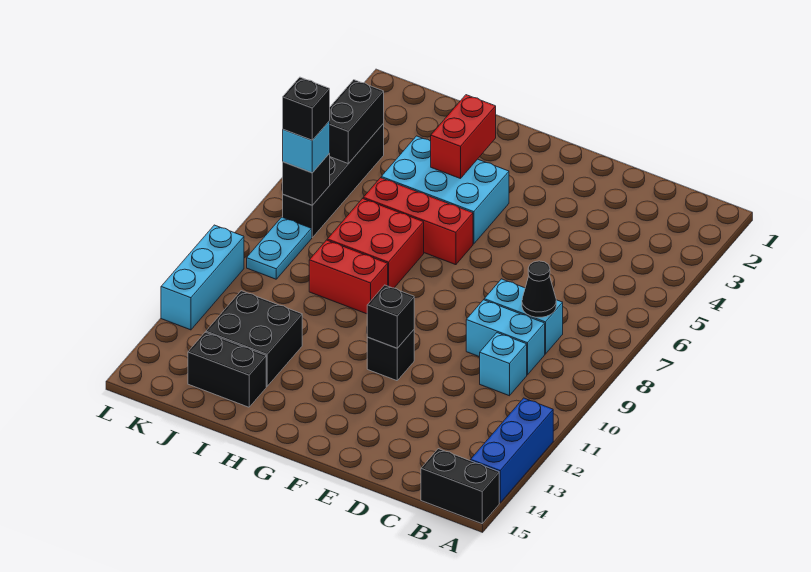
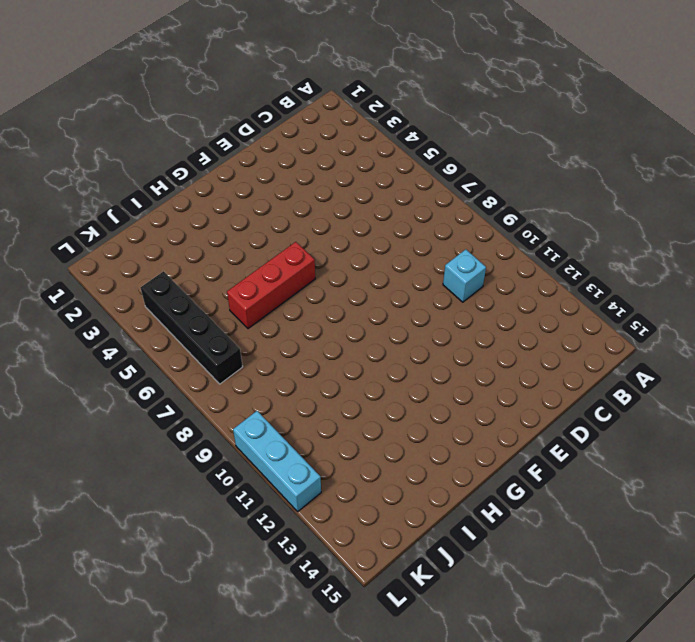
none -> blue brick A12:A14 level 1
none -> black brick A15:B15 level 1
none -> cyan brick C8:D8 level 1

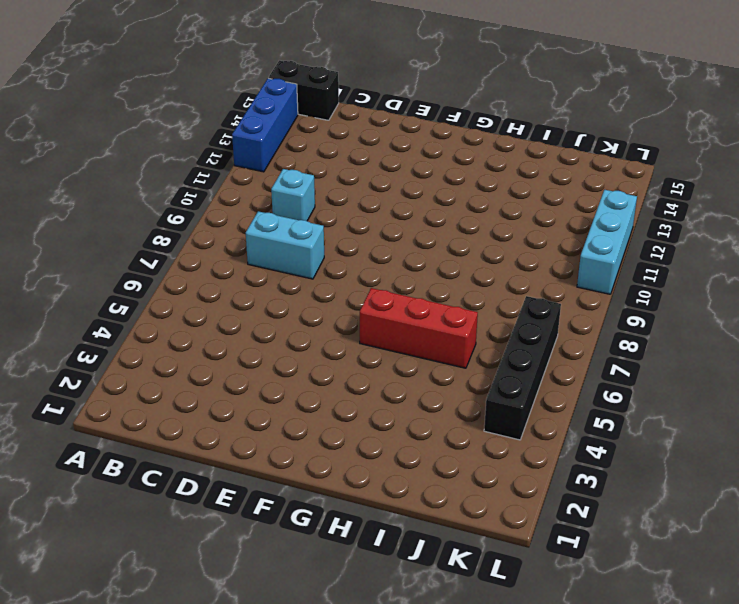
none -> cyan brick C9:D9 level 1
none -> black brick F11 level 1
none -> cyan brick G4:I5 level 1

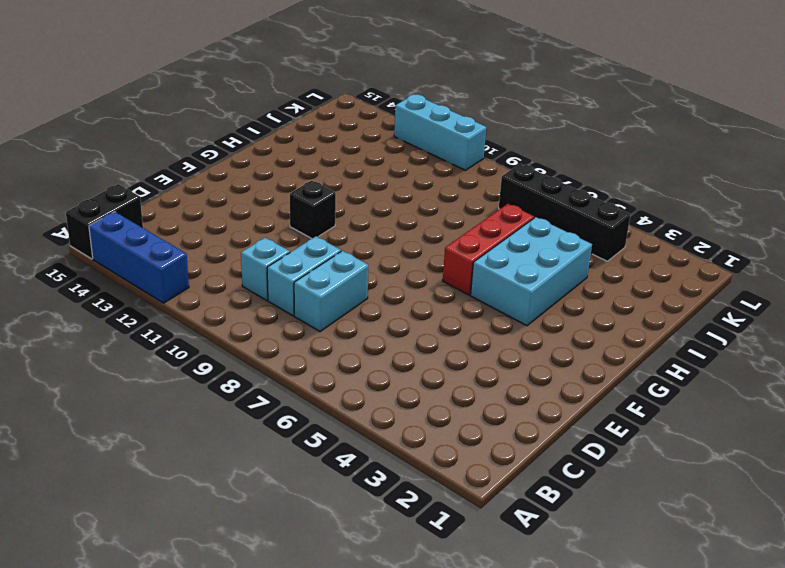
none -> red brick H7:I8 level 1
none -> red brick H9:I9 level 1
none -> black brick I12:J13 level 1

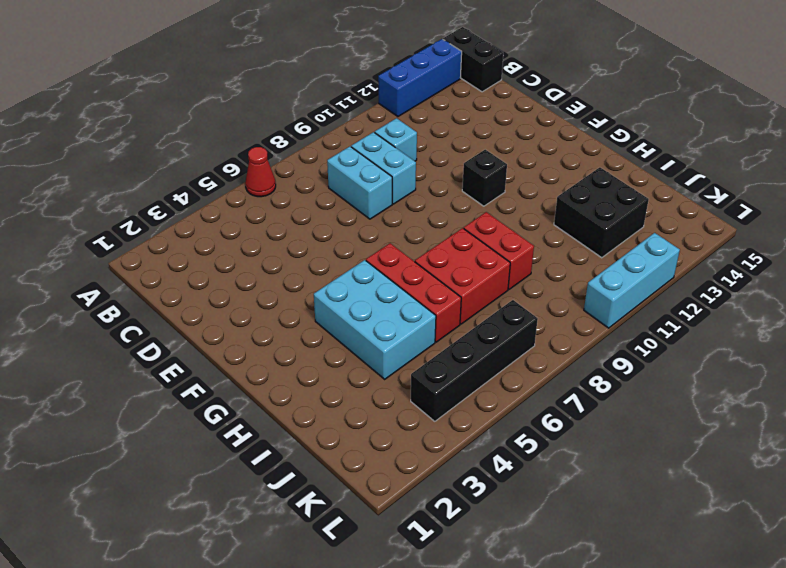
red cone A6 level 1 -> none
none -> black brick I14:J14 level 1
none -> cyan plate K8:K9 level 1
none -> black cone C8 level 2

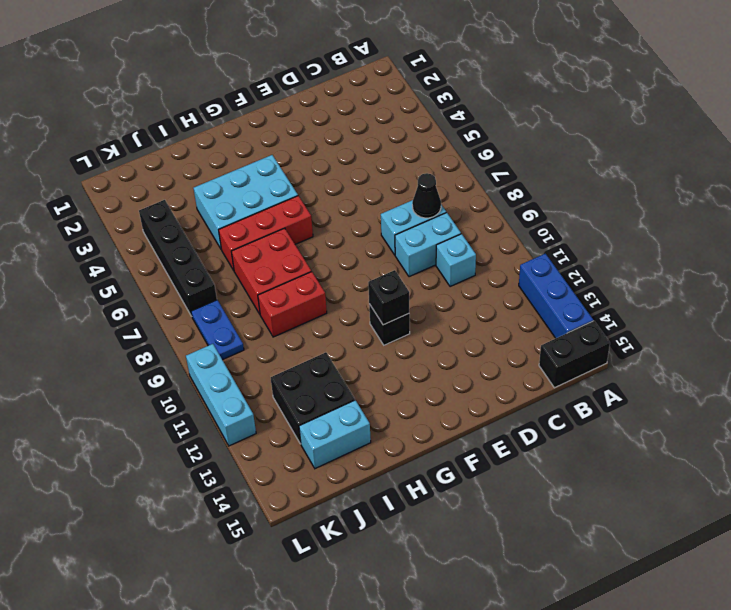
cyan brick I14:J14 level 1 -> black brick I14:J14 level 1
blue plate K8:K9 level 1 -> cyan plate K8:K9 level 1
none -> red brick H3:H4 level 2
none -> black brick K4:K5 level 2
none -> black brick K7 level 2

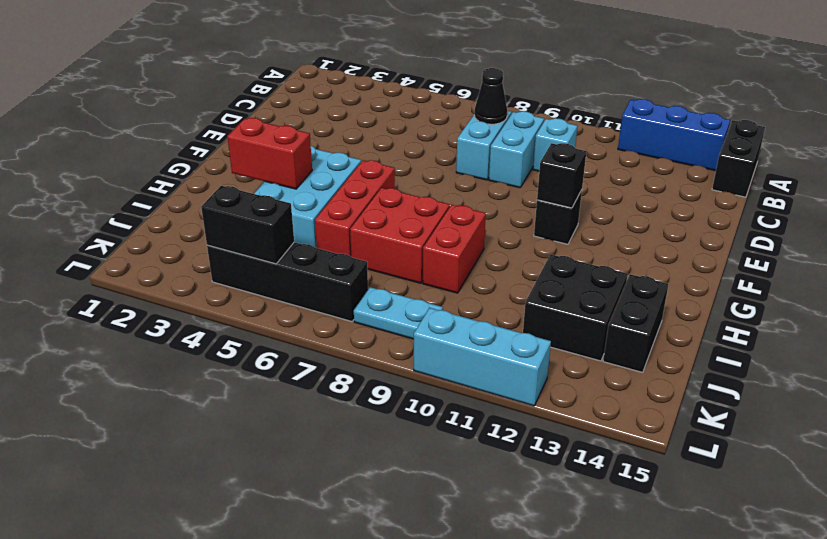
none -> black brick K7 level 2
none -> cyan brick K7 level 3
none -> black brick K7 level 4

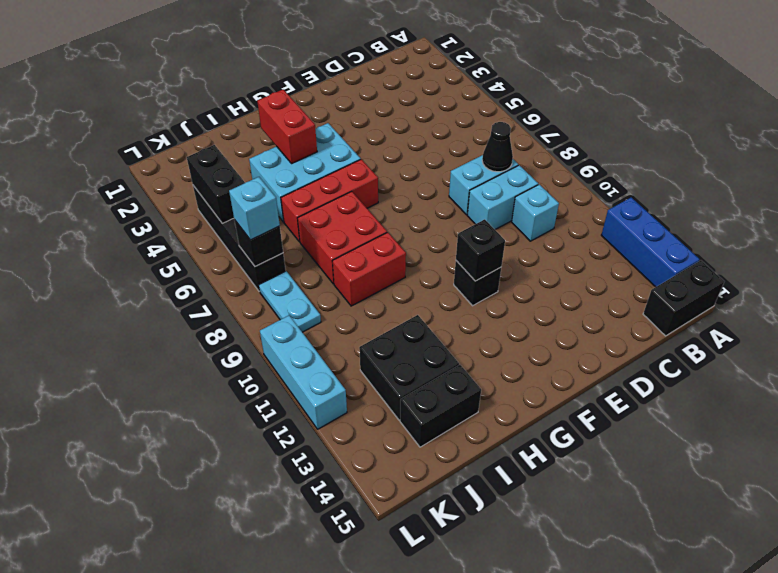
none -> black brick K7 level 4

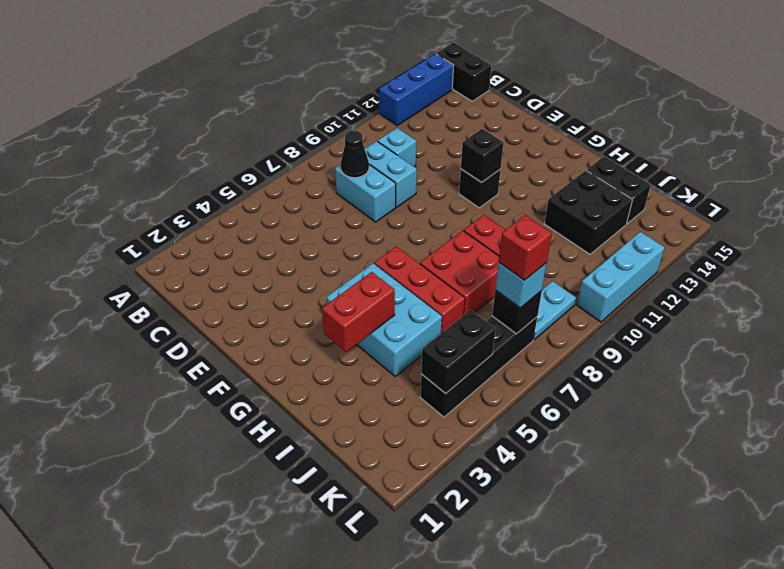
red brick K7 level 4 -> black brick K7 level 4

